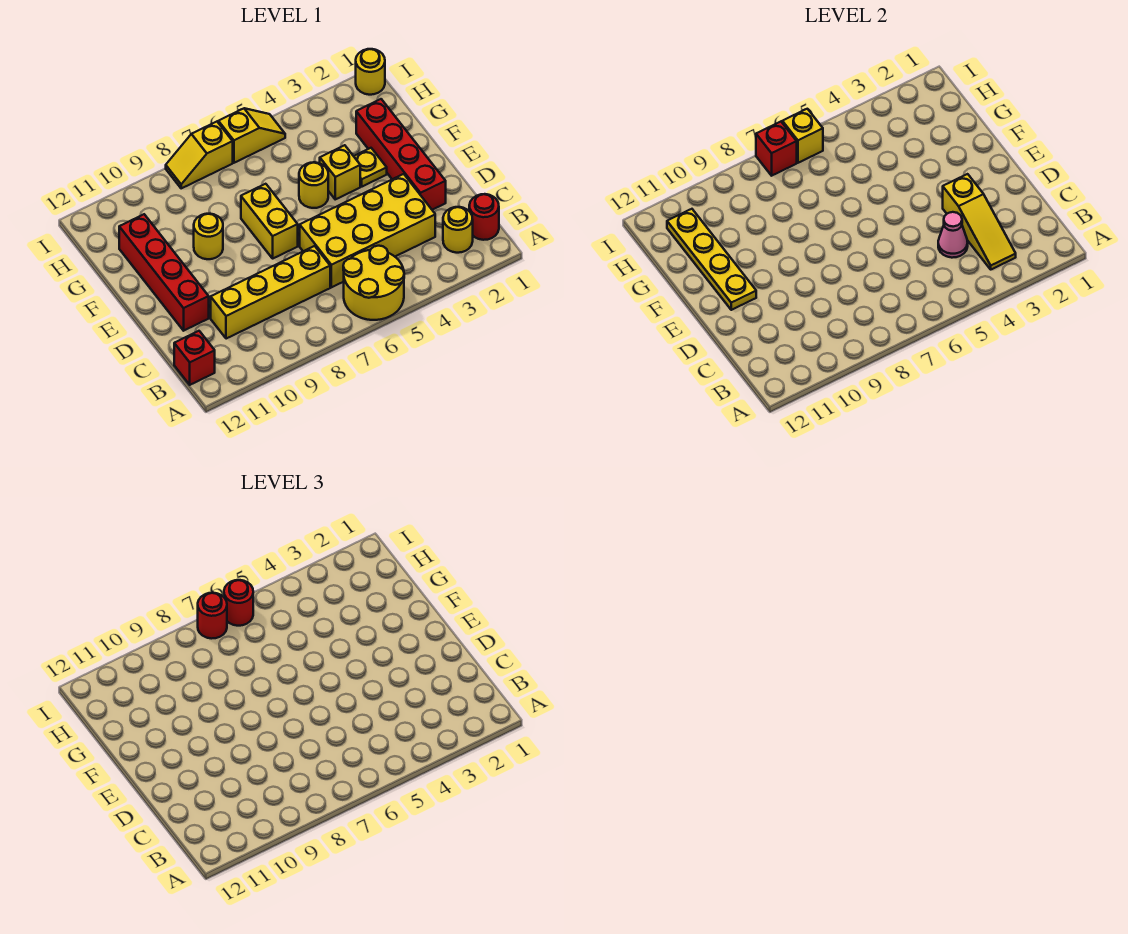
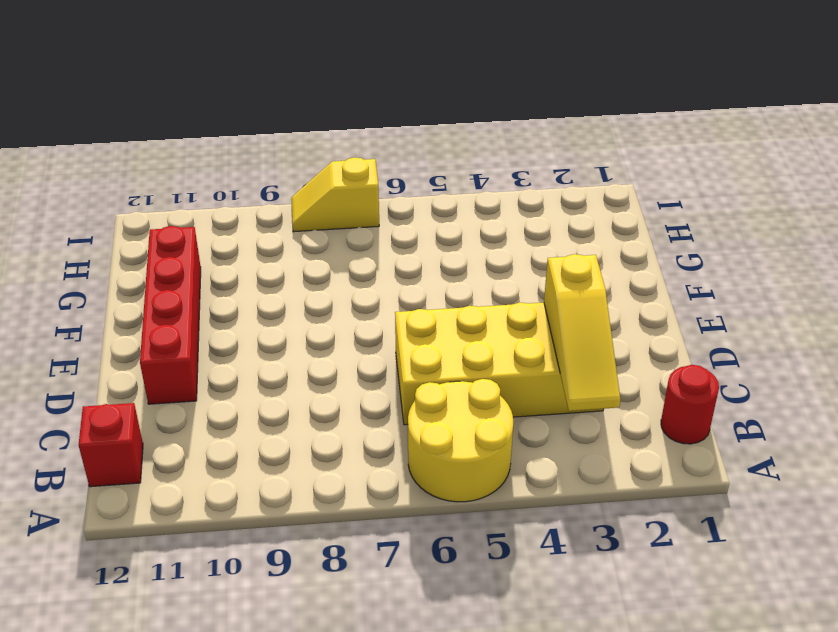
none -> yellow round brick B2 level 1
none -> yellow brick C7:C10 level 1
none -> red brick D2:G2 level 1

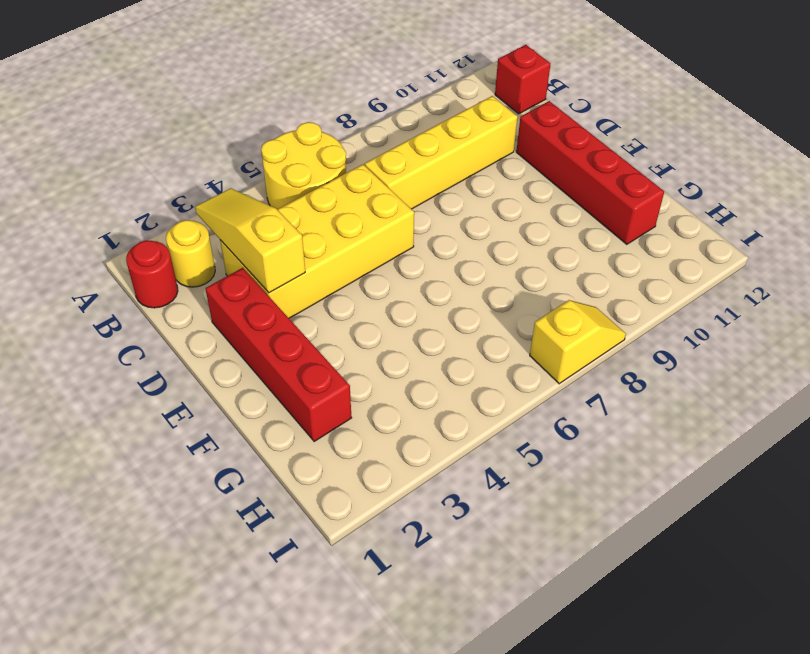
none -> yellow brick E7:F7 level 1
none -> yellow plate F3 level 1
none -> yellow brick F4 level 1

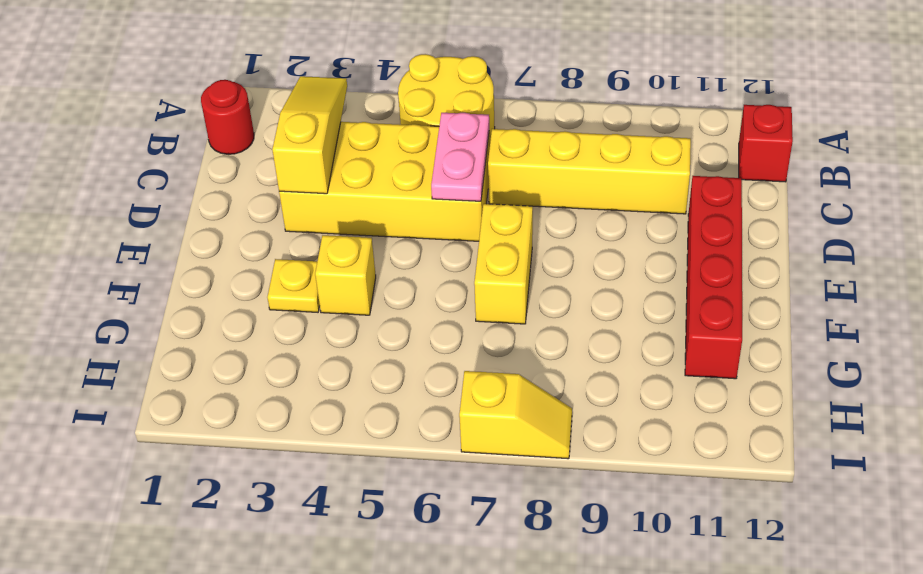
pink plate C6:D6 level 2 -> none
none -> yellow round brick B2 level 1
none -> red brick D2:G2 level 1
none -> yellow round brick F5 level 1

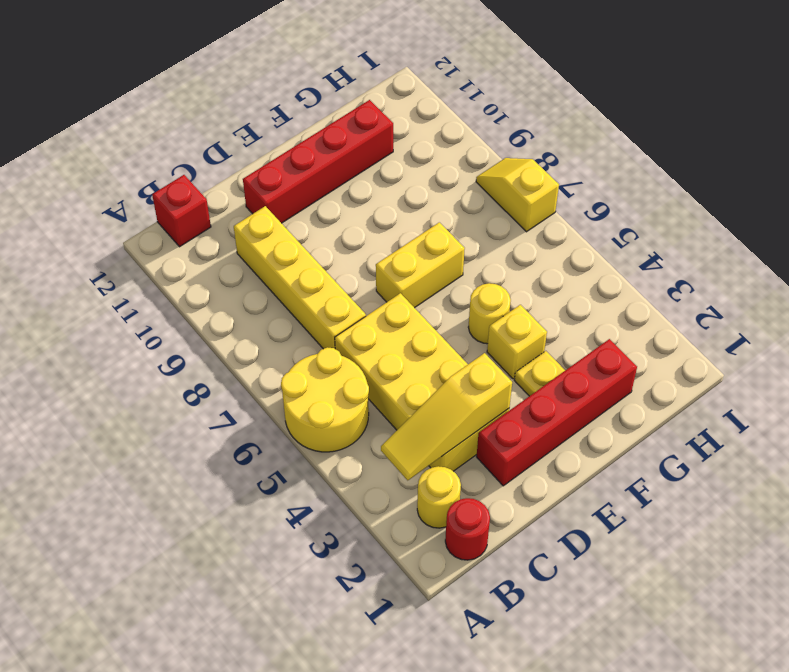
none -> yellow round brick F9 level 1
none -> yellow round brick I1 level 1
none -> yellow slope I5:I6 level 1 top 6

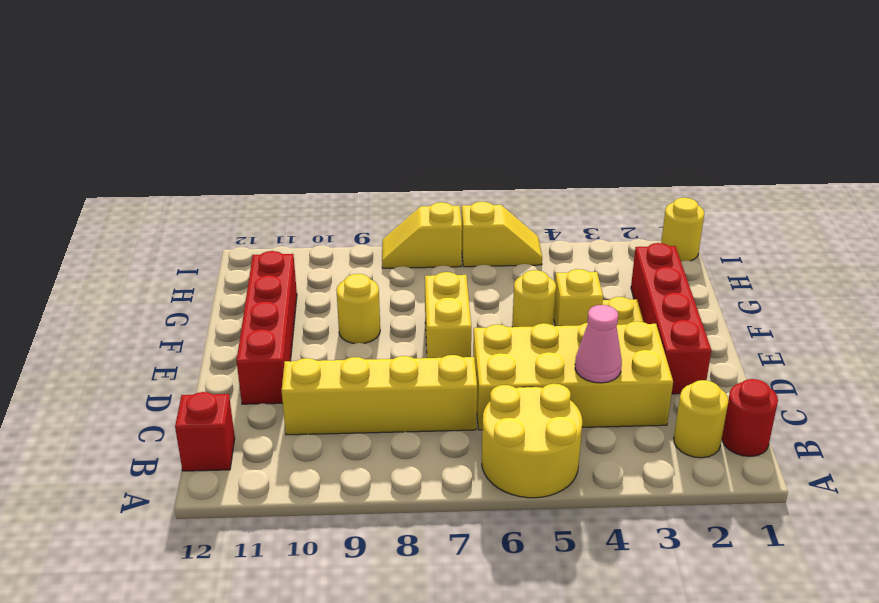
none -> yellow slope B3:D3 level 2 top D
none -> yellow plate E11:H11 level 2
none -> yellow brick I6 level 2

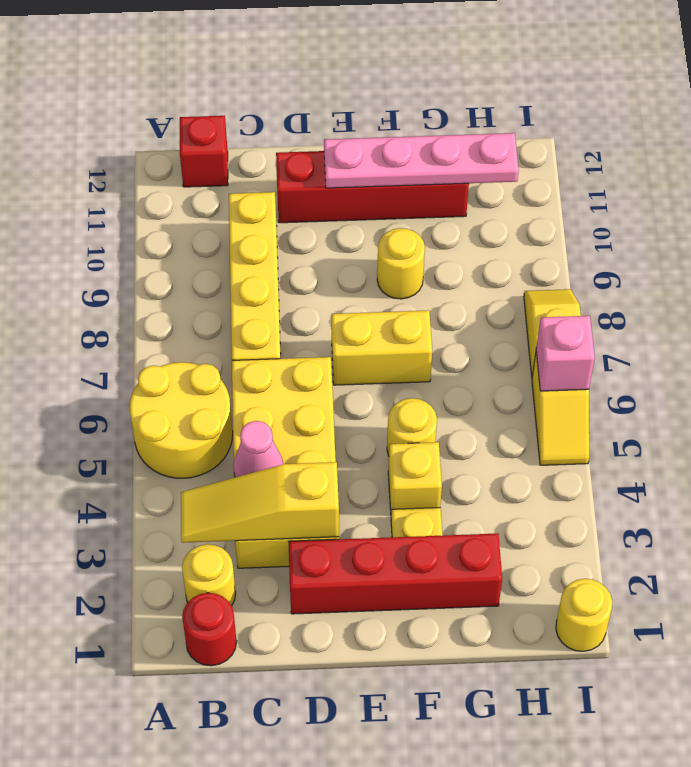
pink plate E11:H11 level 2 -> yellow plate E11:H11 level 2
pink brick I6 level 2 -> yellow brick I6 level 2
none -> red brick I7 level 2
none -> red round brick I6 level 3
none -> red round brick I7 level 3

